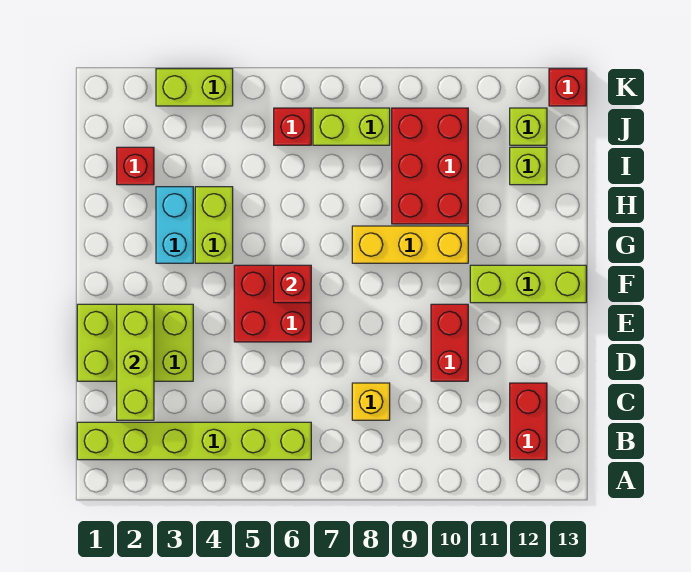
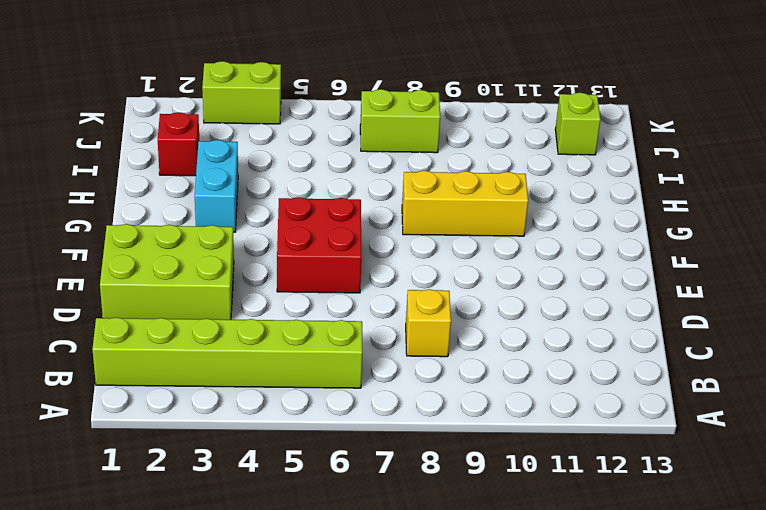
none -> red brick B12:C12 level 1
none -> red brick D10:E10 level 1
none -> lime brick F11:F13 level 1

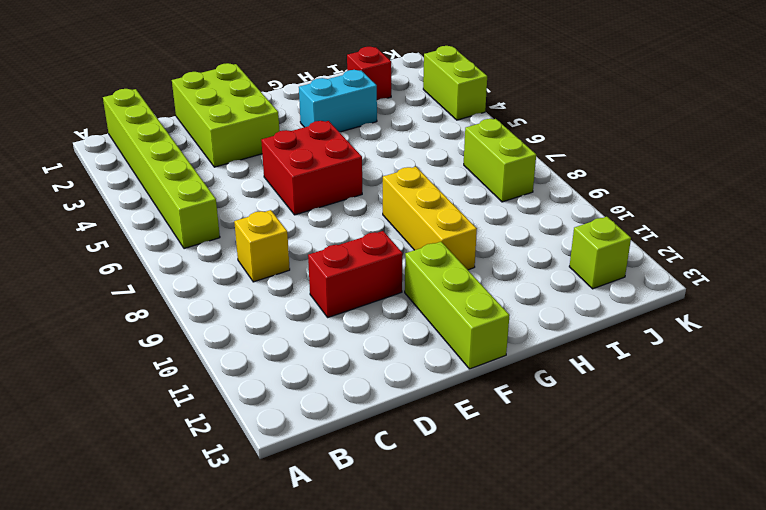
none -> red brick B12:C12 level 1
none -> lime brick G4:H4 level 1
none -> red brick H9:J10 level 1

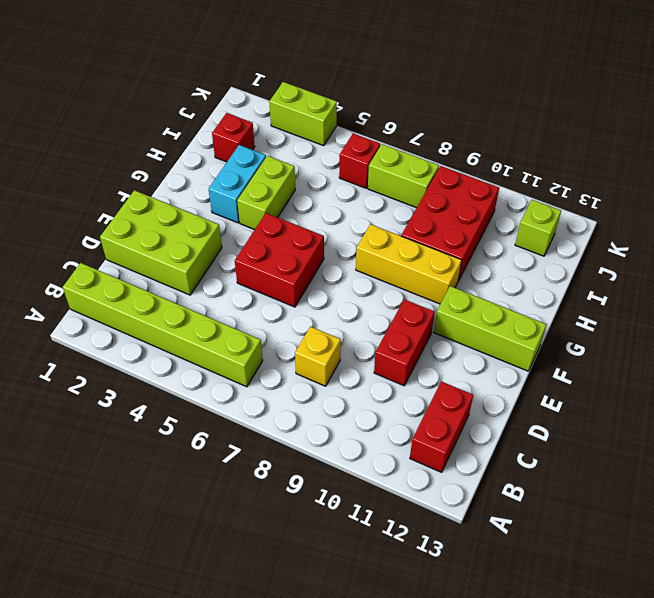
none -> lime brick I12 level 1
none -> red brick K13 level 1
none -> lime brick C2:E2 level 2

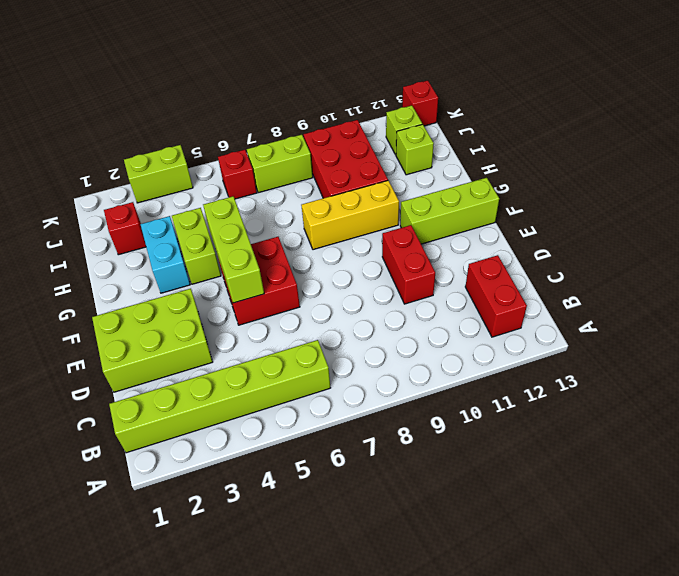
lime brick E5:G5 level 2 -> lime brick C2:E2 level 2
none -> yellow brick C8 level 1
none -> red brick F6 level 2

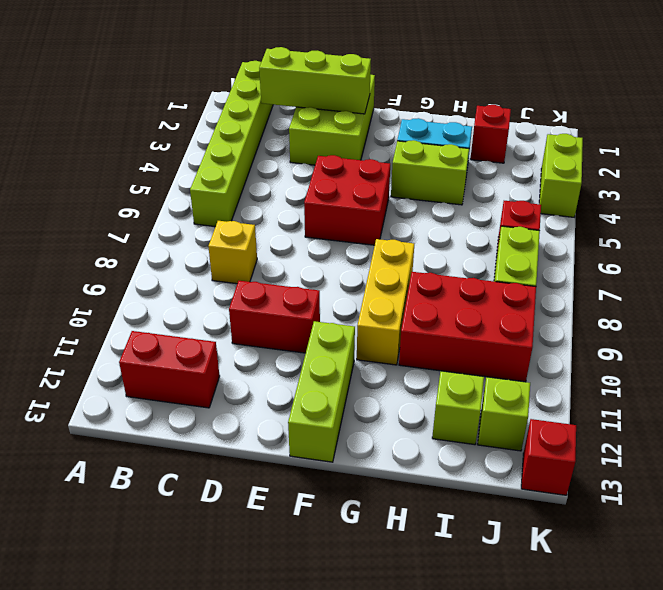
none -> red brick F6 level 2

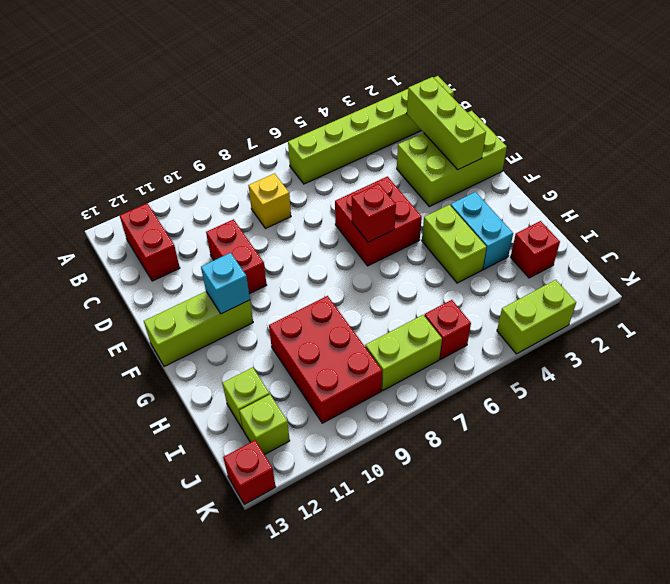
cyan brick F11 level 2 -> none
none -> yellow brick G8:G10 level 1

